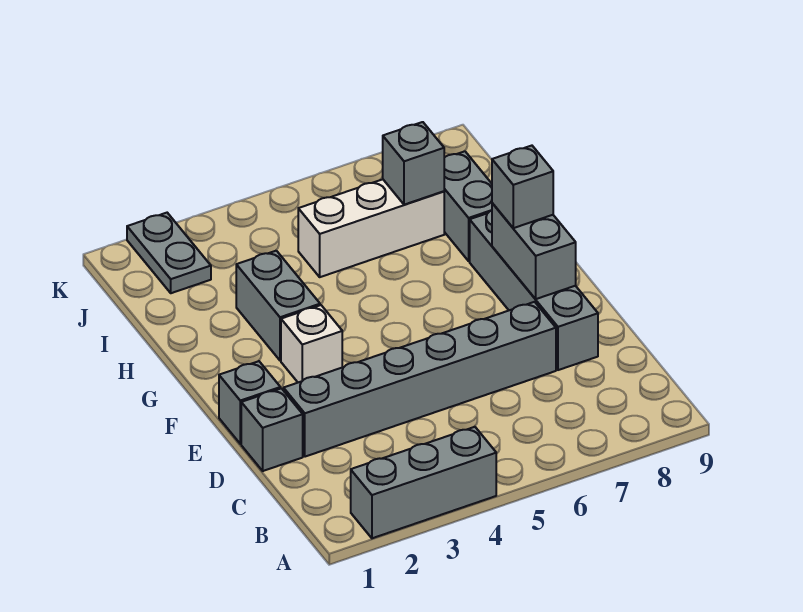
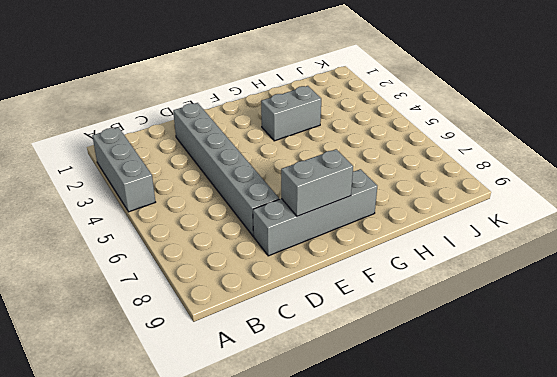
none -> grey brick D1 level 1
none -> grey brick E1 level 1
none -> white brick F3 level 1

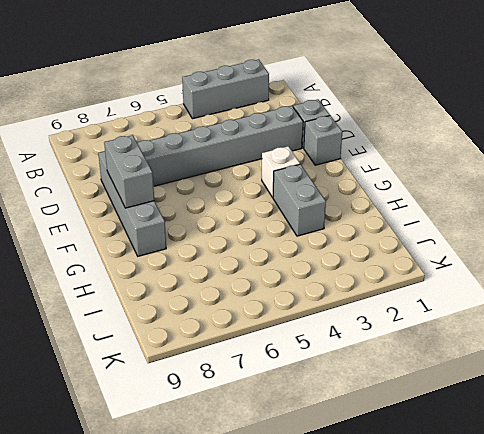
none -> grey brick H8:I8 level 1
none -> white brick I5:I7 level 1
none -> grey plate J2:K2 level 1

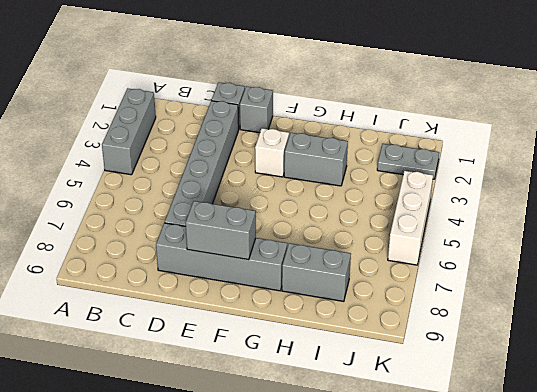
white brick K4:K6 level 1 -> white brick I5:I7 level 1
none -> grey brick I7 level 2
none -> grey brick F8 level 3

